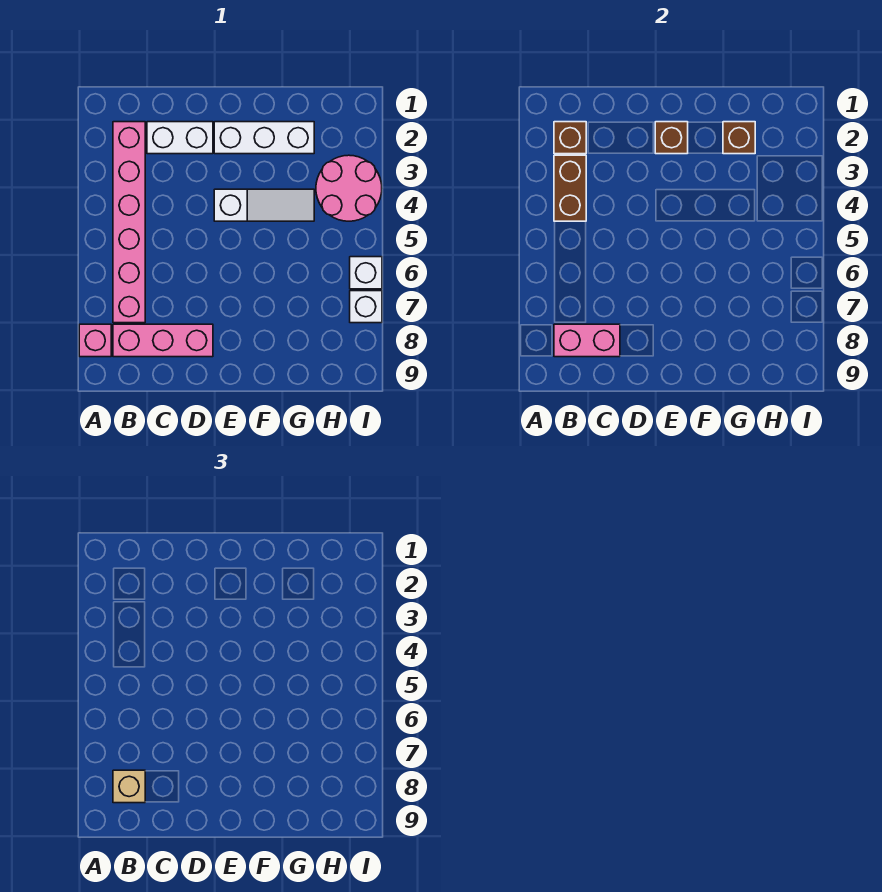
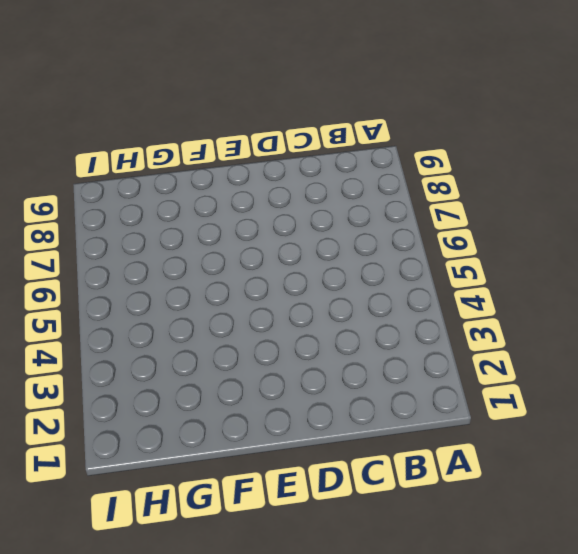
none -> pink brick A8 level 1
none -> pink brick B2:B7 level 1
none -> pink brick B8:D8 level 1

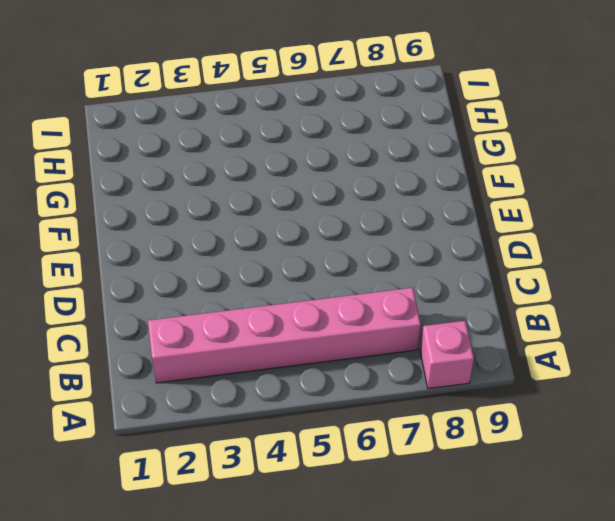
none -> pink brick B8:D8 level 1
none -> white brick C2:D2 level 1
none -> white brick E2:G2 level 1

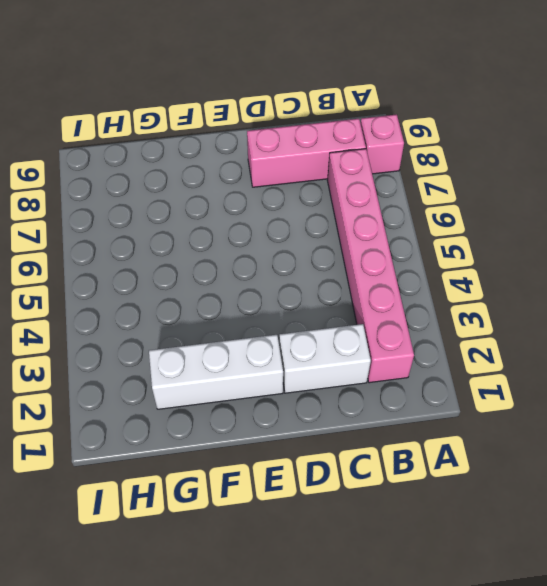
none -> white slope E4:G4 level 1 top E
none -> pink round brick H3:I4 level 1
none -> white brick I6 level 1

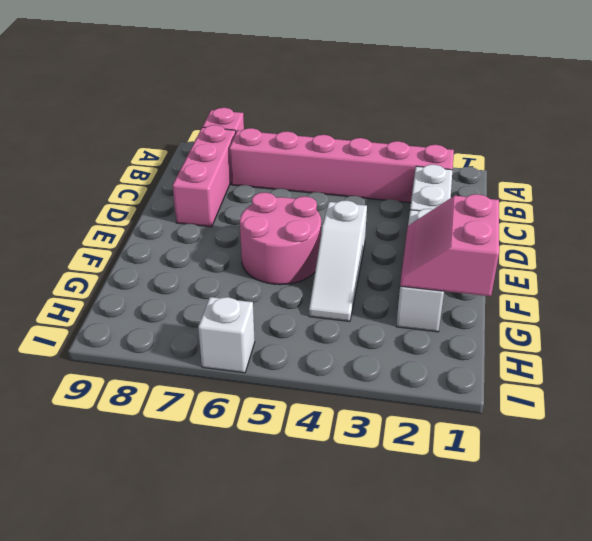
pink round brick E5:F6 level 1 -> pink round brick H3:I4 level 1
pink slope F1:G2 level 2 top 1 -> brown brick G2 level 2
none -> white brick I7 level 1
none -> brown brick B2 level 2
none -> brown brick B3:B4 level 2

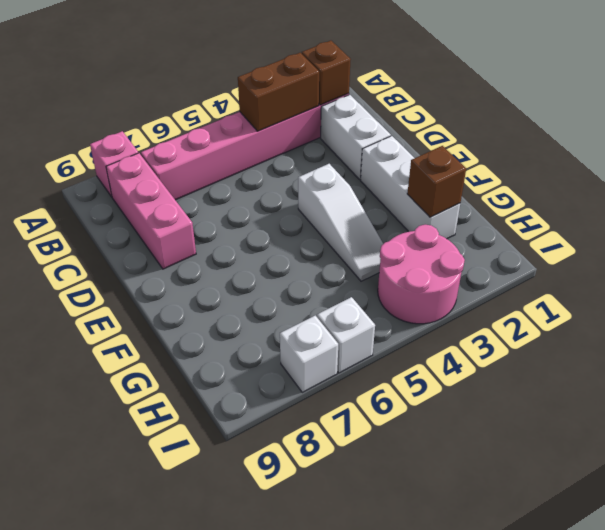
none -> pink brick B8:C8 level 2
none -> brown brick E2 level 2
none -> tan brick B8 level 3

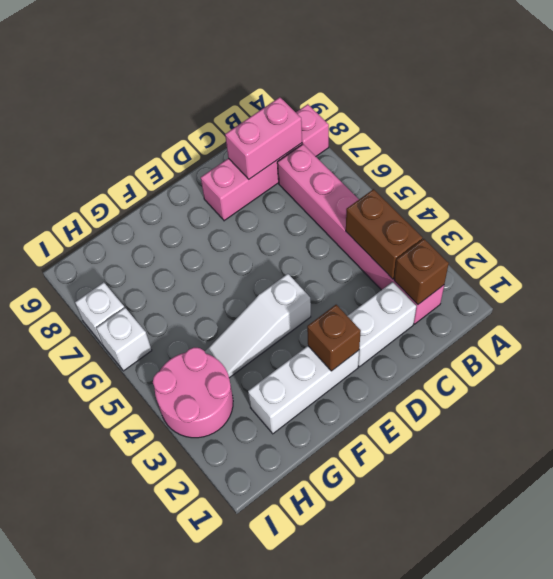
none -> brown brick G2 level 2
none -> tan brick B8 level 3

